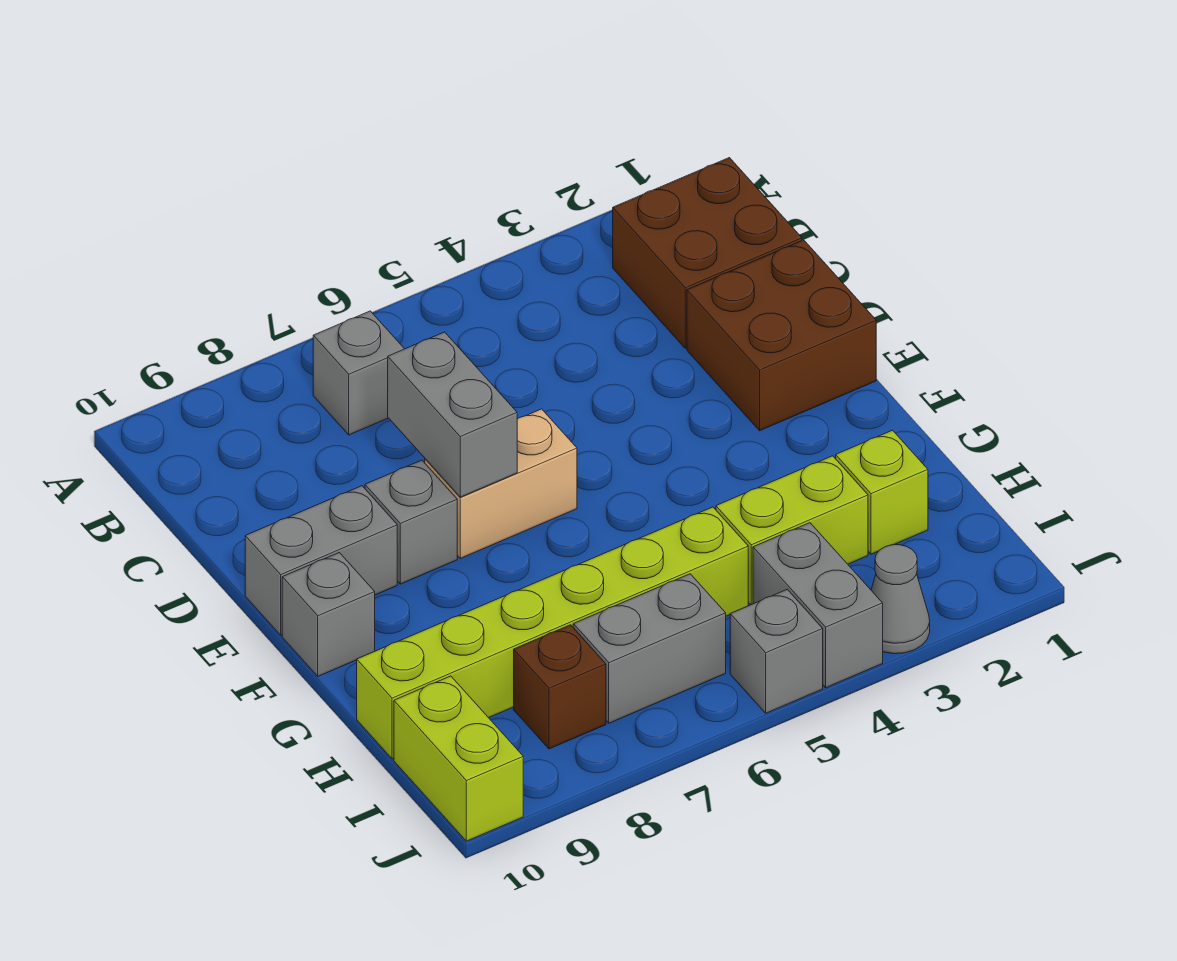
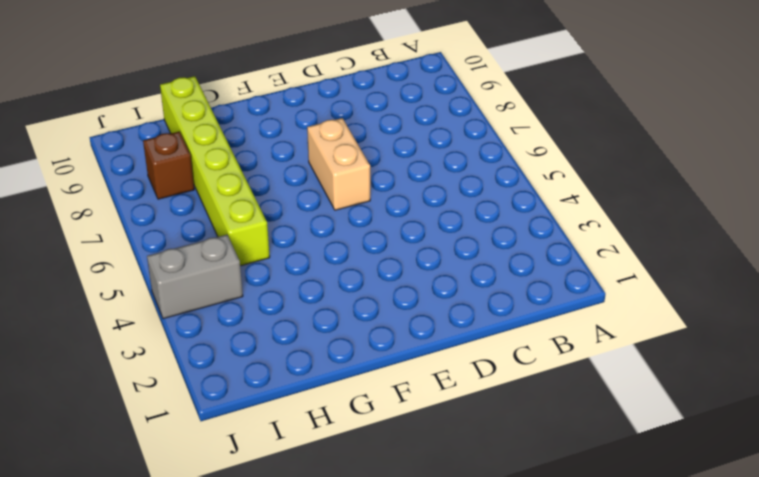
none -> brown brick B1:C2 level 1
none -> grey brick B7 level 1
none -> brown brick D1:E2 level 1

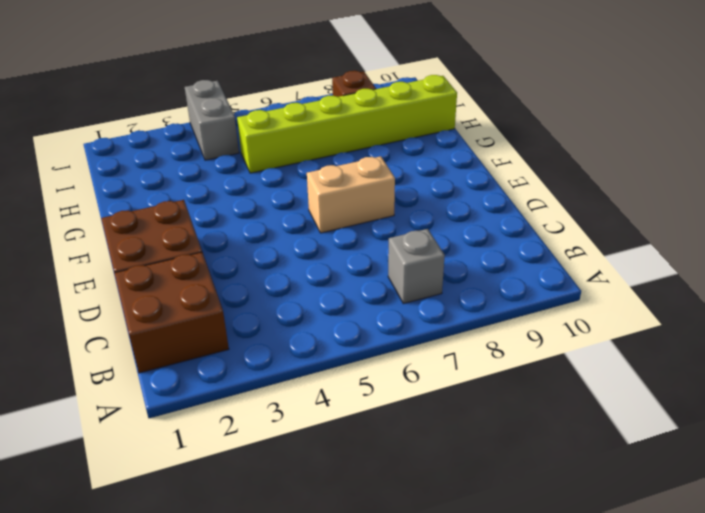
none -> grey brick E8 level 1
none -> grey brick E9:E10 level 1
none -> grey brick F10 level 1

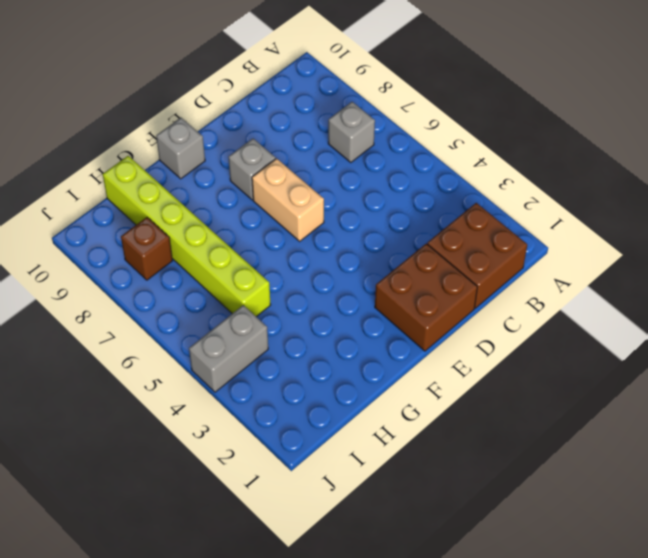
none -> grey brick E9:E10 level 1
none -> lime brick H2 level 1
none -> lime brick H3:H4 level 1

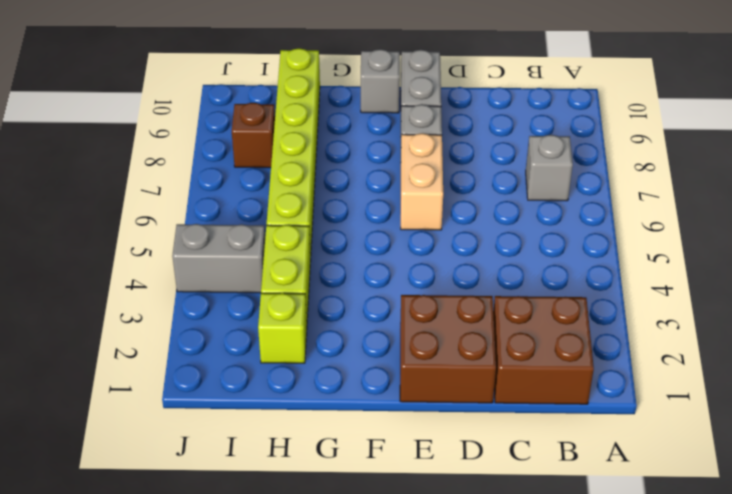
none -> grey brick I6:I7 level 1
none -> lime brick I10:J10 level 1
none -> grey cone J3 level 1

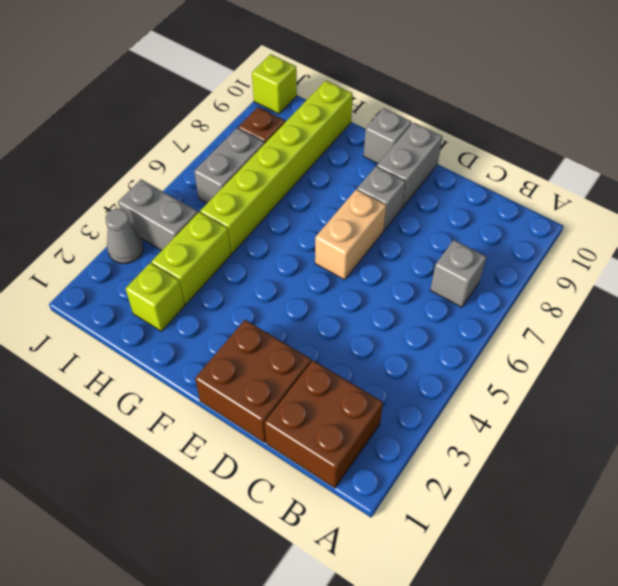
lime brick J10 level 1 -> lime brick I10:J10 level 1
none -> grey brick J5 level 1
none -> grey brick D7:E7 level 2

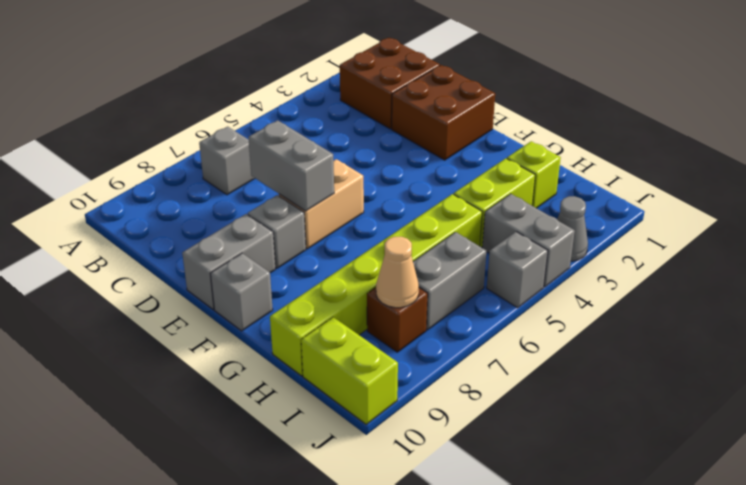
tan cone I8 level 2 -> none

